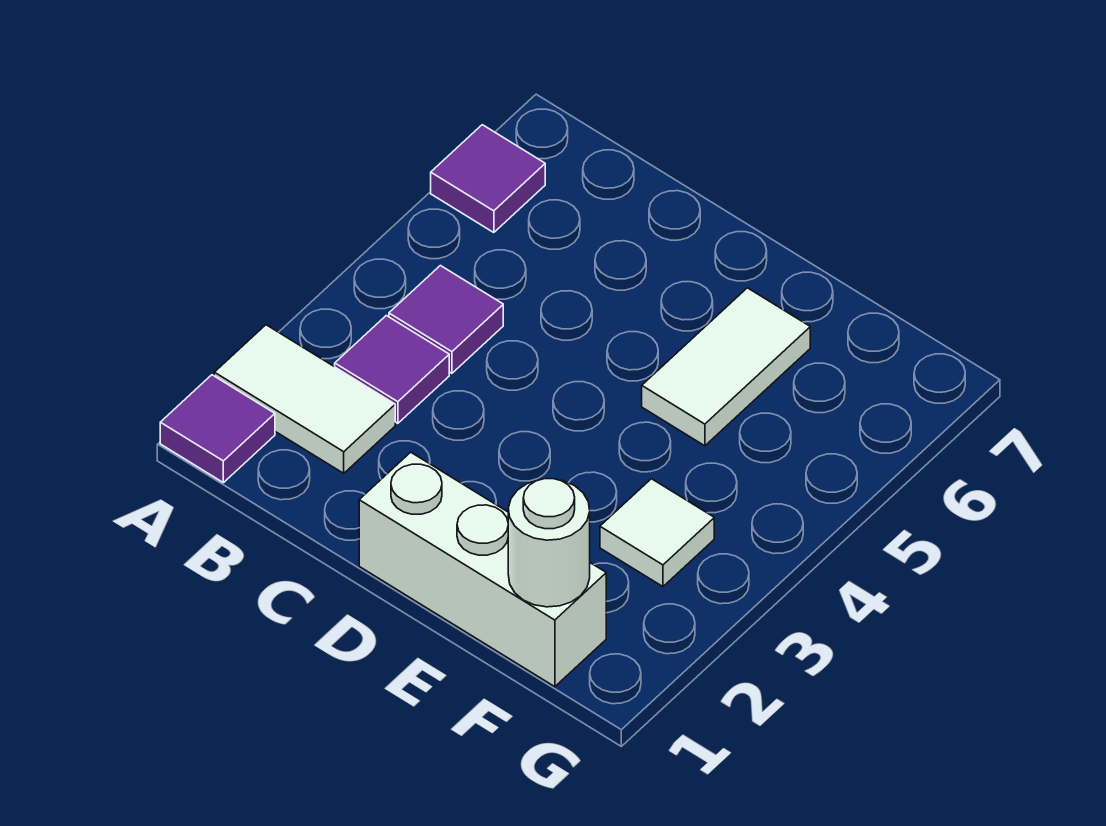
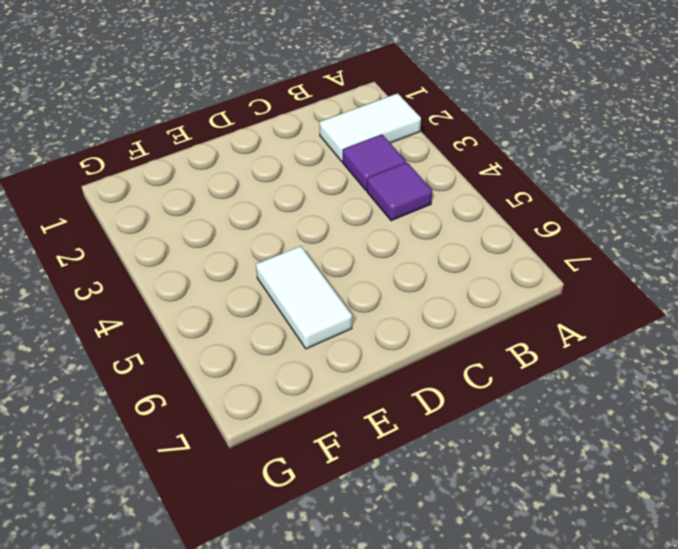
none -> purple tile A1 level 1
none -> purple tile A6 level 1

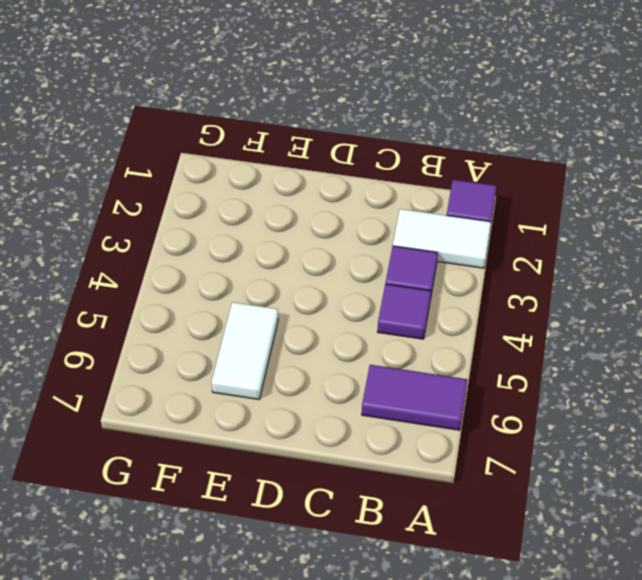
purple tile A6:B6 level 1 -> purple tile A6 level 1
none -> white brick D1:F1 level 1
none -> white tile F3 level 1

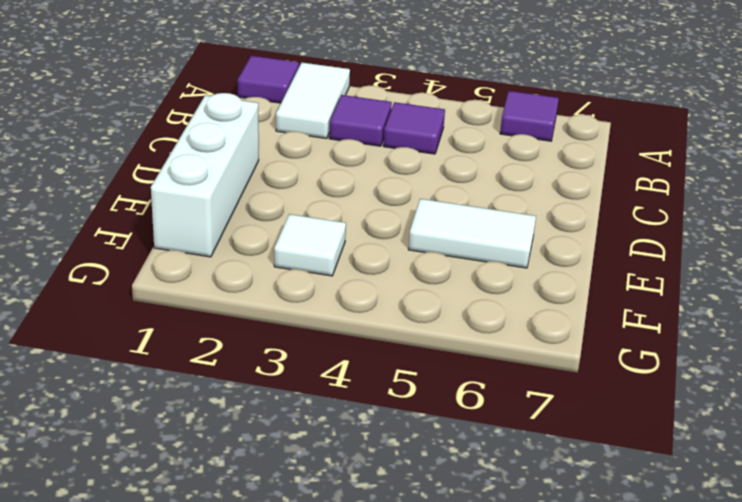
none -> white round brick F1 level 2

